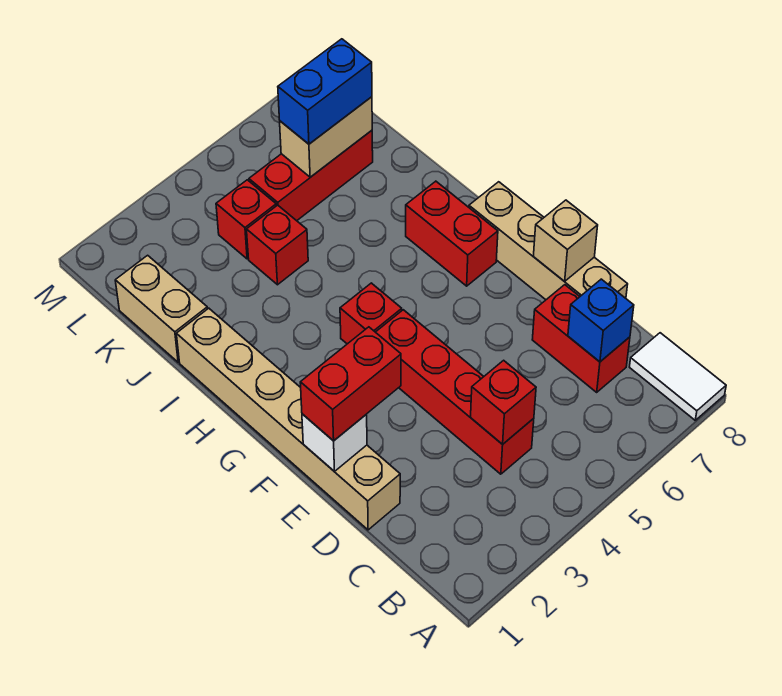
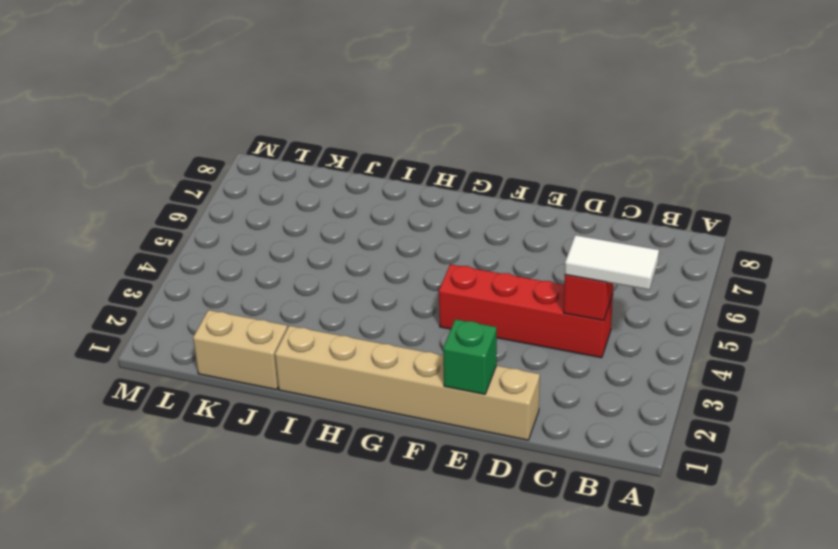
white tile B4:C4 level 3 -> white tile A8:B8 level 1
green brick E1 level 2 -> white brick E1 level 2
none -> red brick C7:D7 level 1
none -> tan brick D8:G8 level 1
none -> red brick G4 level 1

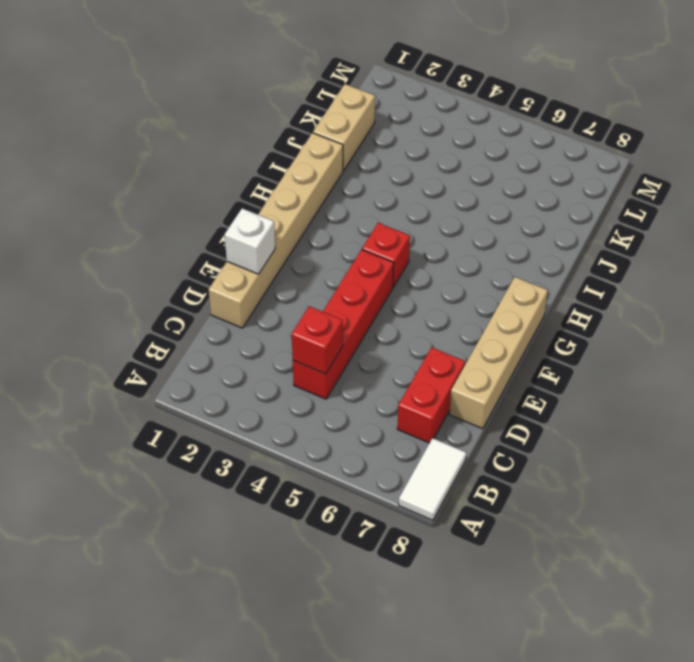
none -> red brick G7:H7 level 1
none -> red brick J4 level 1
none -> red brick K4 level 1

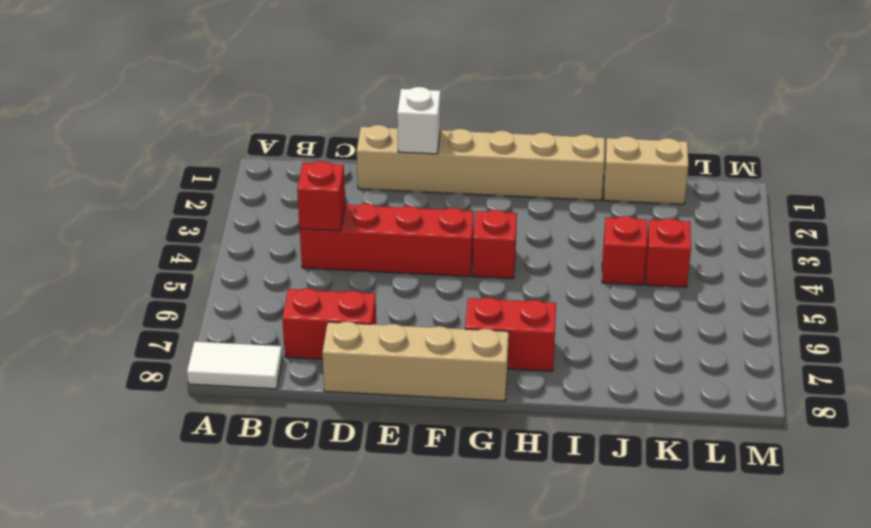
none -> red brick K5:K7 level 1
none -> blue brick C7 level 2
none -> tan brick E8 level 2

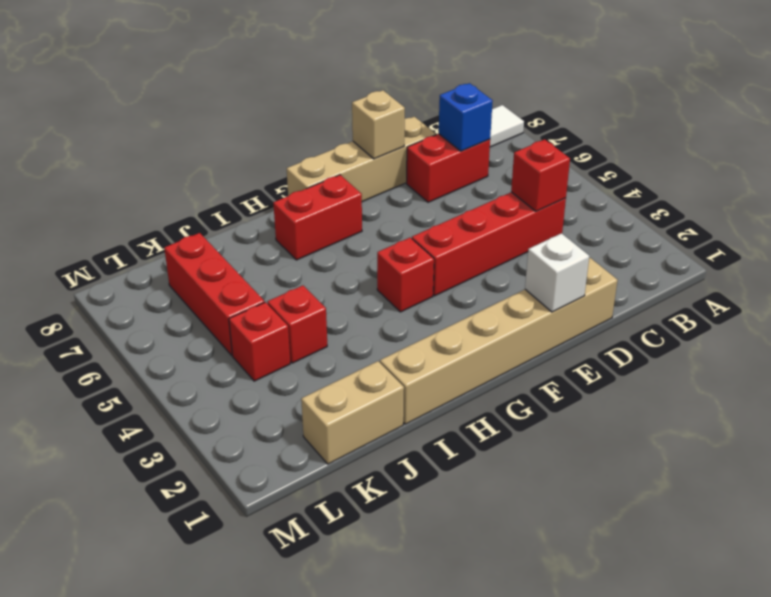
none -> tan brick K6:K7 level 2
none -> red brick E1:E2 level 3
none -> blue brick K6:K7 level 3

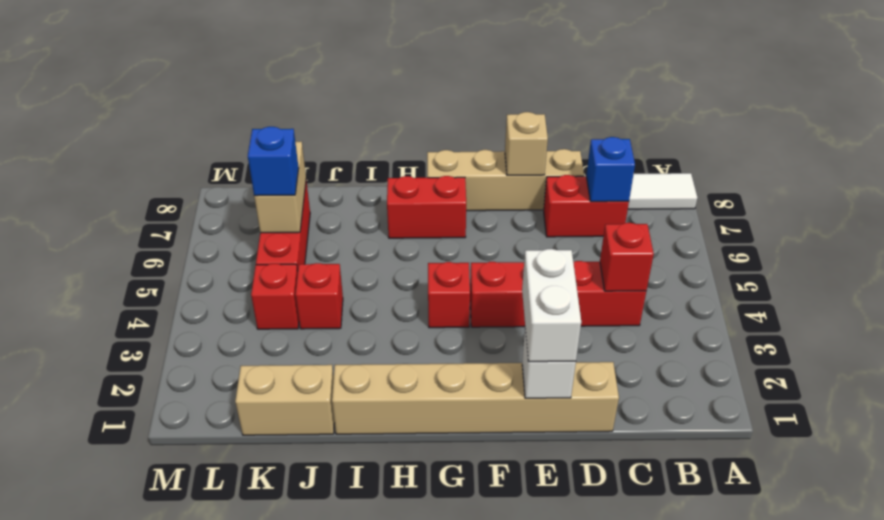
white brick E1:E2 level 3 -> red brick E1:E2 level 3
blue brick K6 level 3 -> blue brick K6:K7 level 3

